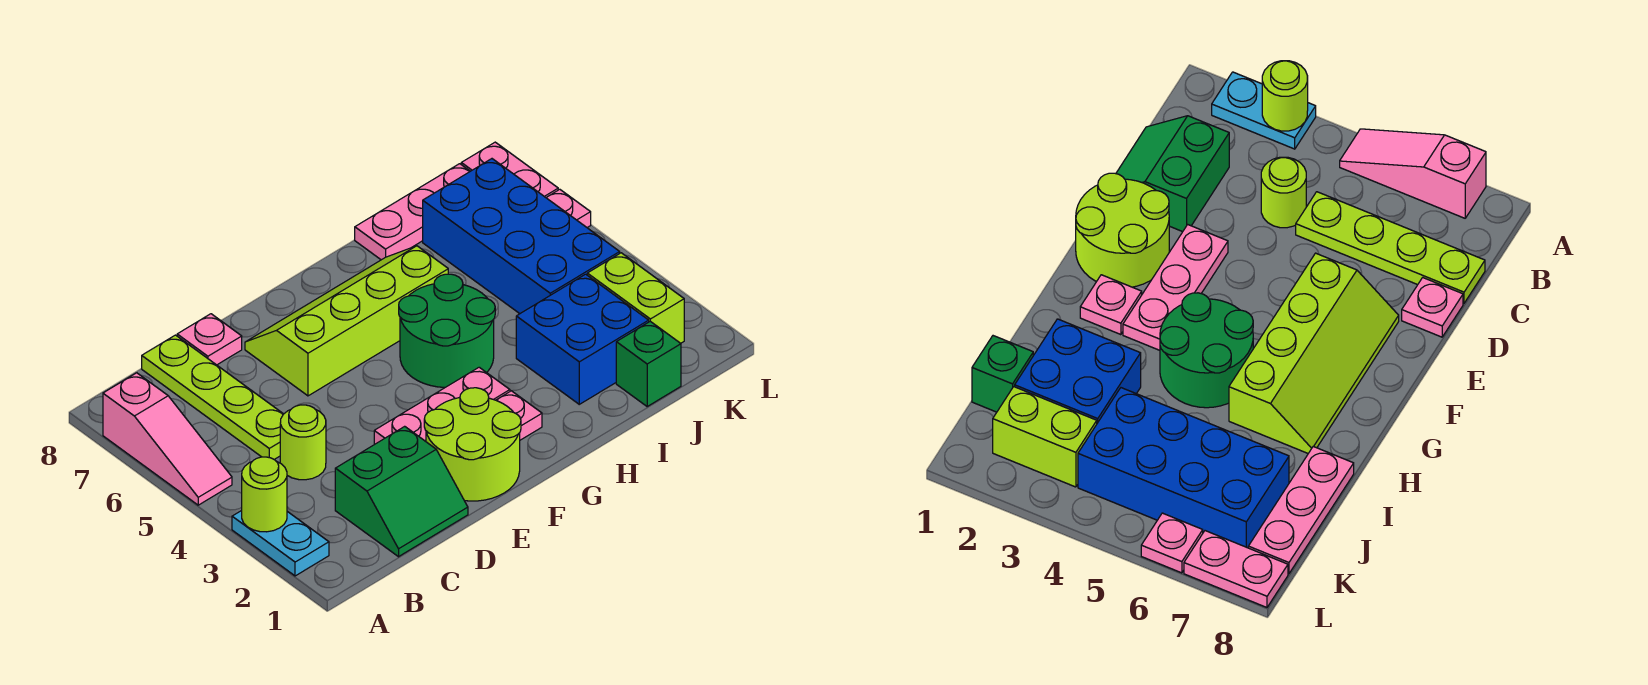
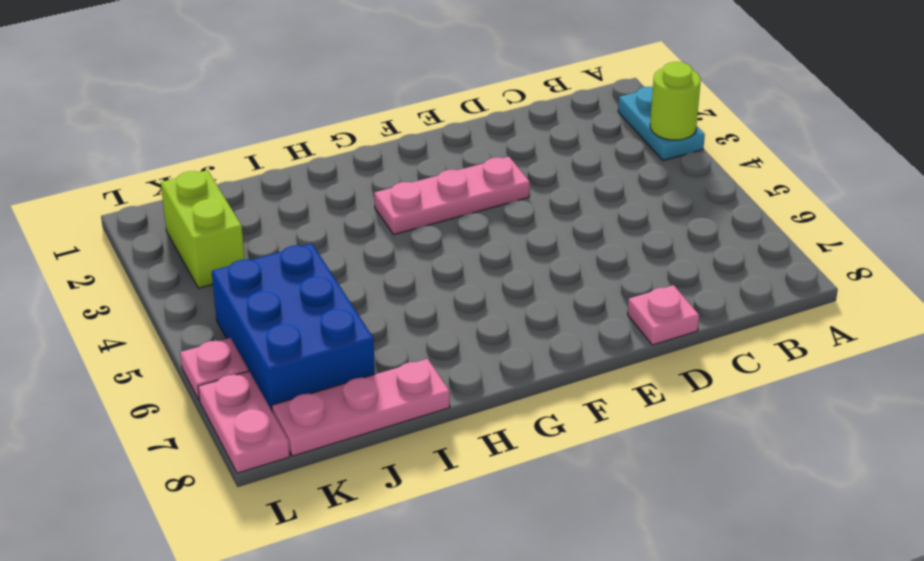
blue brick J5:K7 level 1 -> blue brick J4:K7 level 1
none -> pink slope A5:A7 level 1 top 7
none -> green slope C1:D2 level 1 top 2
none -> lime round brick C4 level 1

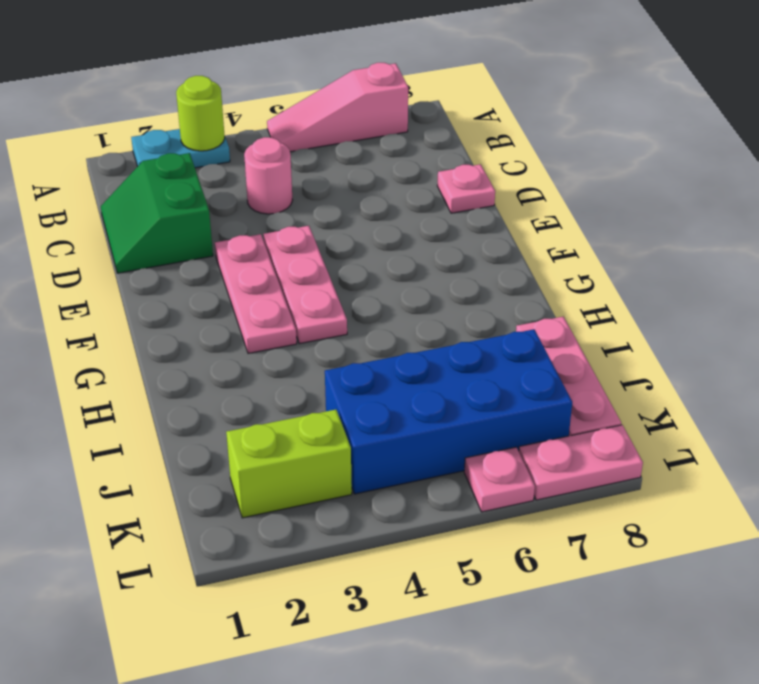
pink round brick C4 level 1 -> lime round brick C4 level 1
pink plate E4:G4 level 1 -> green round brick G4:H5 level 1
none -> lime plate C5:C8 level 1
none -> lime round brick E1:F2 level 1
none -> lime slope E6:H7 level 1 top 6

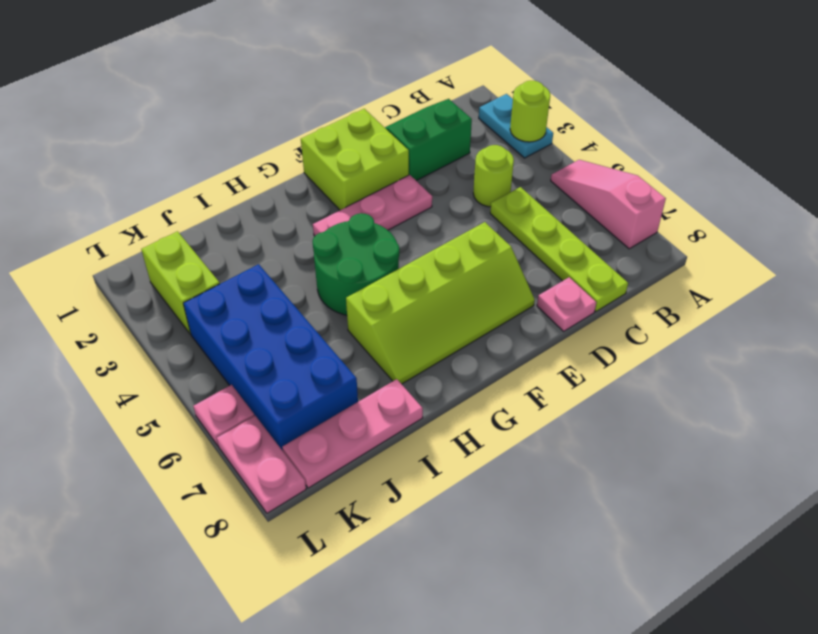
lime brick E1:F2 level 1 -> lime round brick E1:F2 level 1
none -> pink plate G2 level 1
none -> blue brick I2:J3 level 1
none -> green brick J1 level 1

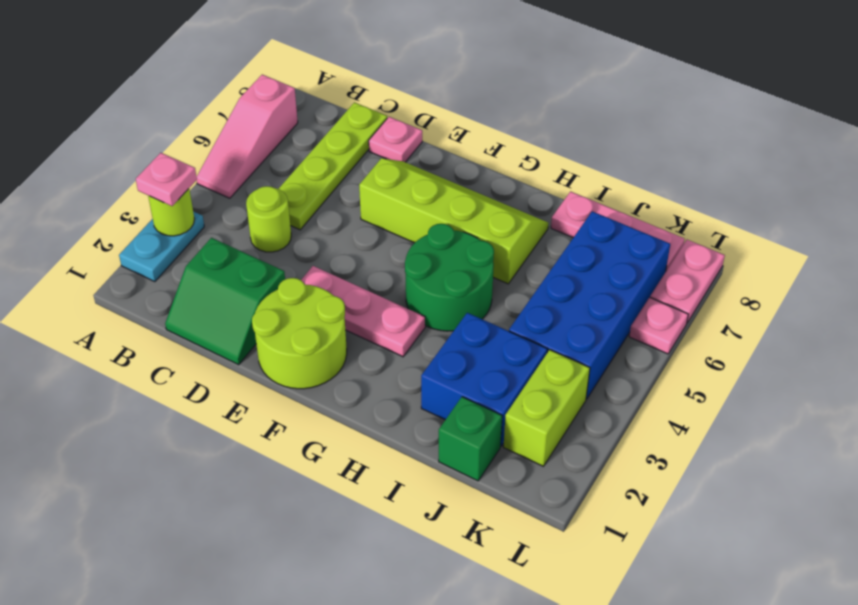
pink plate A3 level 3 -> pink plate G2 level 1

